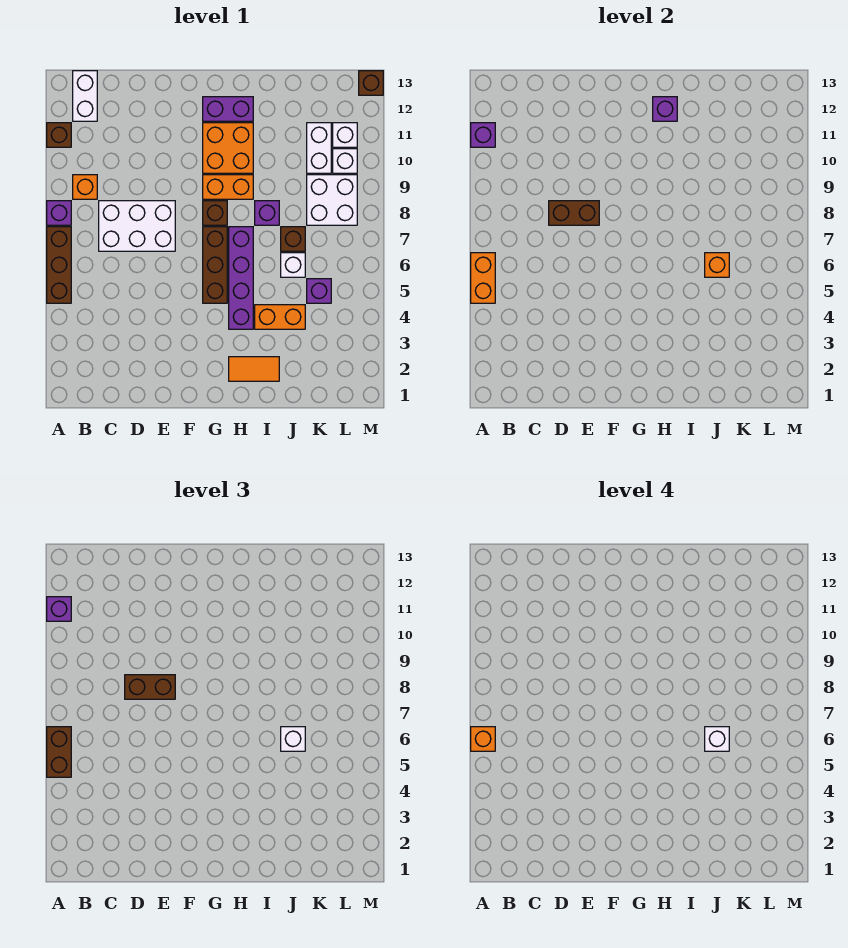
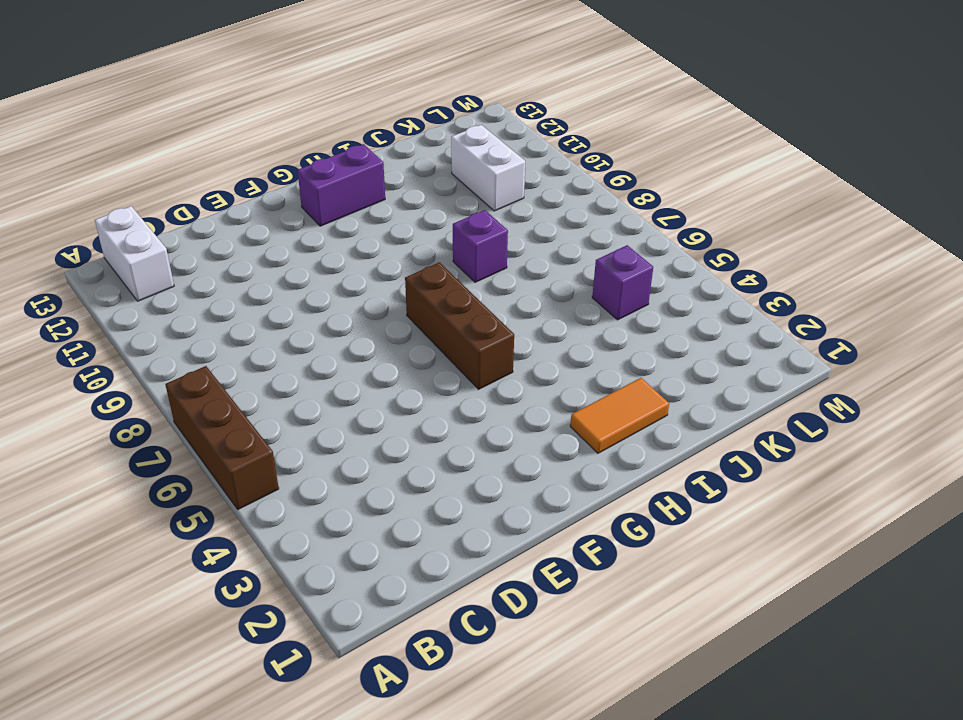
none -> purple brick A8 level 1
none -> brown brick A11 level 1
none -> orange brick B9 level 1
none -> white brick C7:E8 level 1

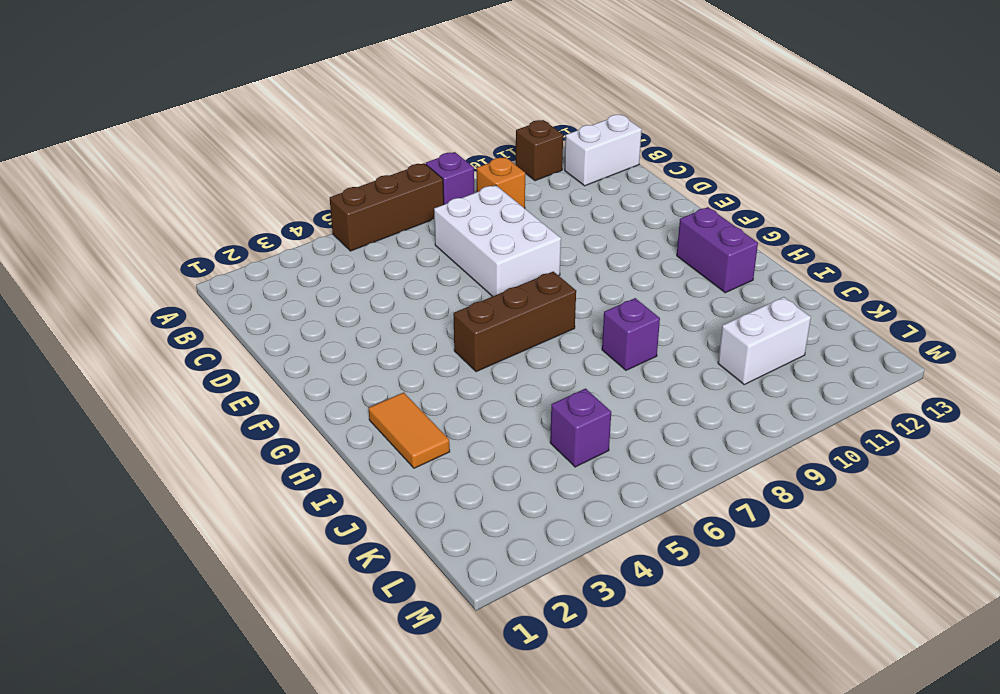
none -> brown brick G8 level 1
none -> orange brick G9:H9 level 1
none -> orange brick G10:H11 level 1
none -> purple brick H4:H7 level 1

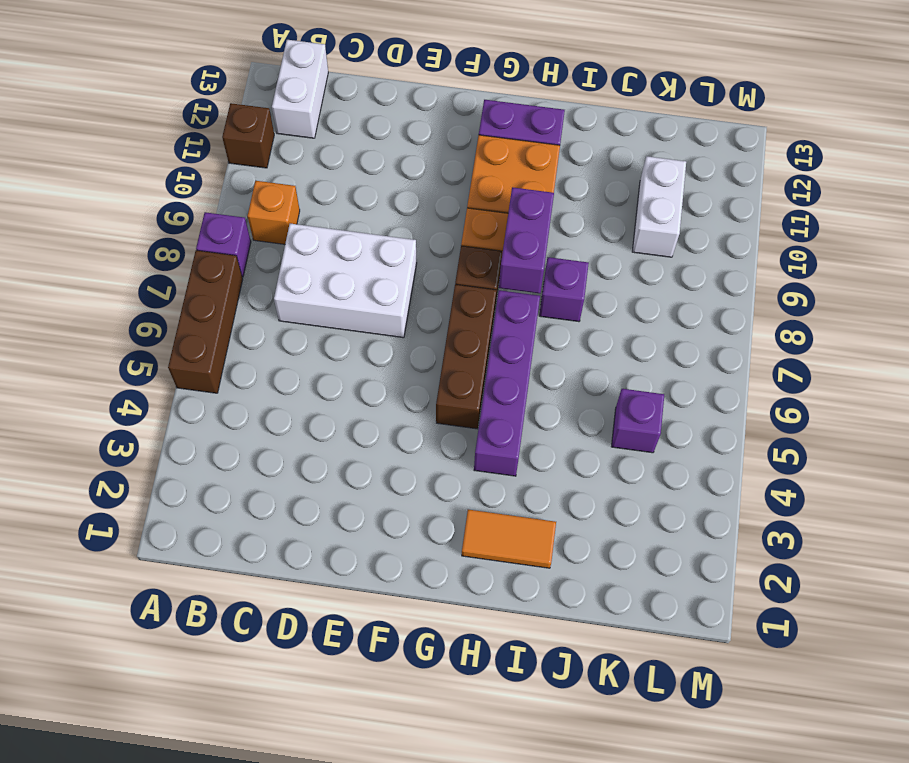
purple brick H8:H9 level 2 -> none
none -> orange brick I4:J4 level 1
none -> white brick J6 level 1
none -> brown brick J7 level 1
none -> white brick K8:L9 level 1

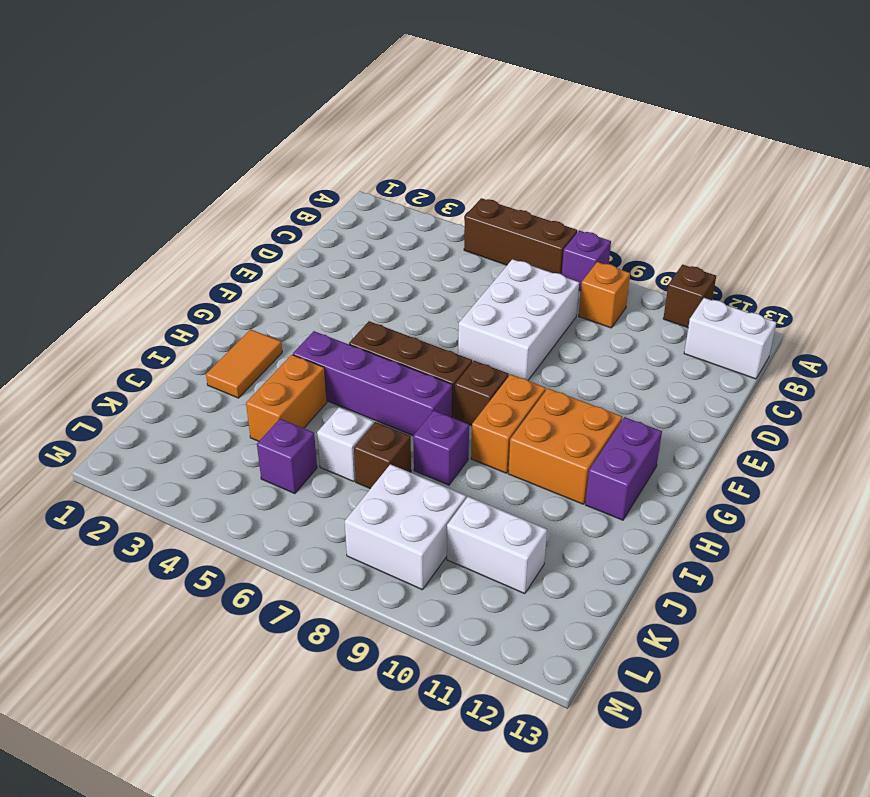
none -> white brick L10 level 1
none -> white brick L11 level 1
none -> brown brick M13 level 1
none -> orange brick A5:A6 level 2

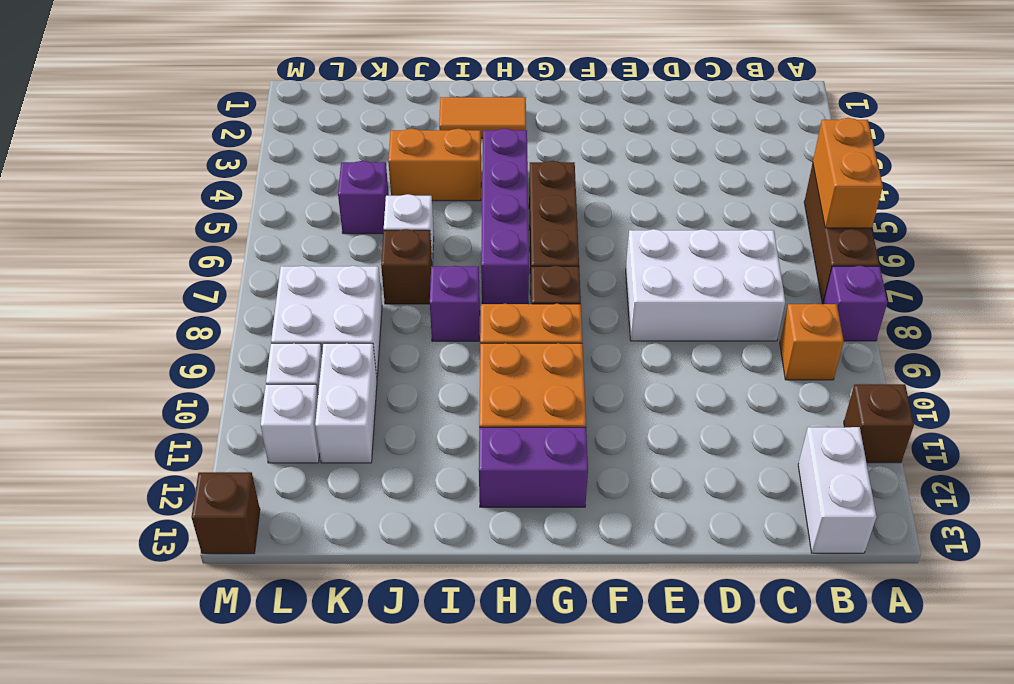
none -> purple brick A11 level 2
none -> brown brick D8:E8 level 2
none -> purple brick H12 level 2
none -> orange brick J6 level 2

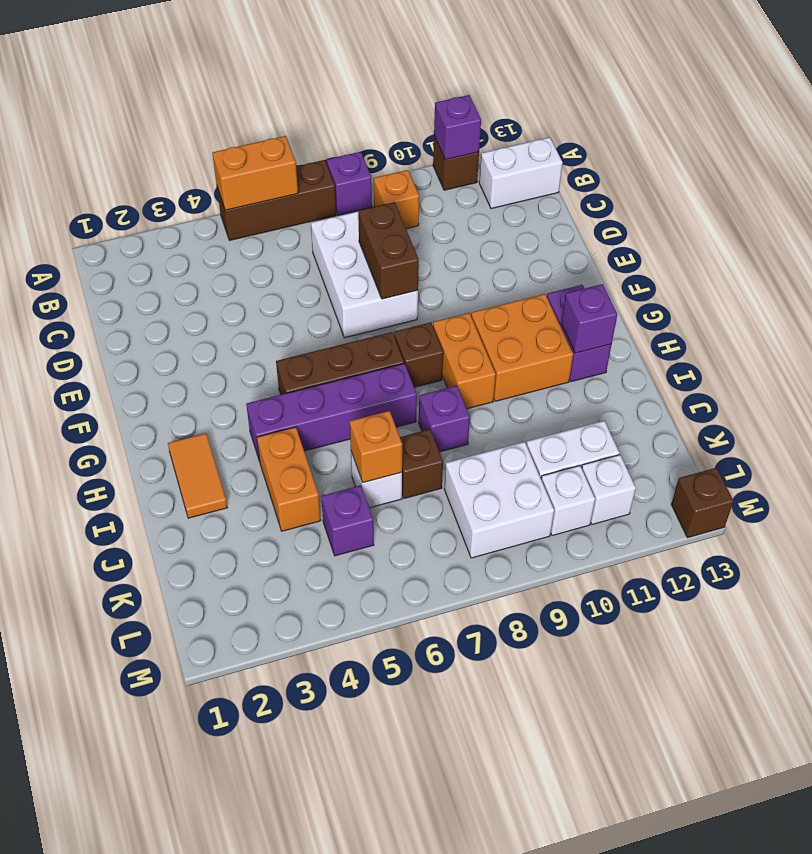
none -> brown brick A5:A6 level 3
none -> purple brick A11 level 3
none -> brown brick D8:E8 level 3
none -> white brick J6 level 3

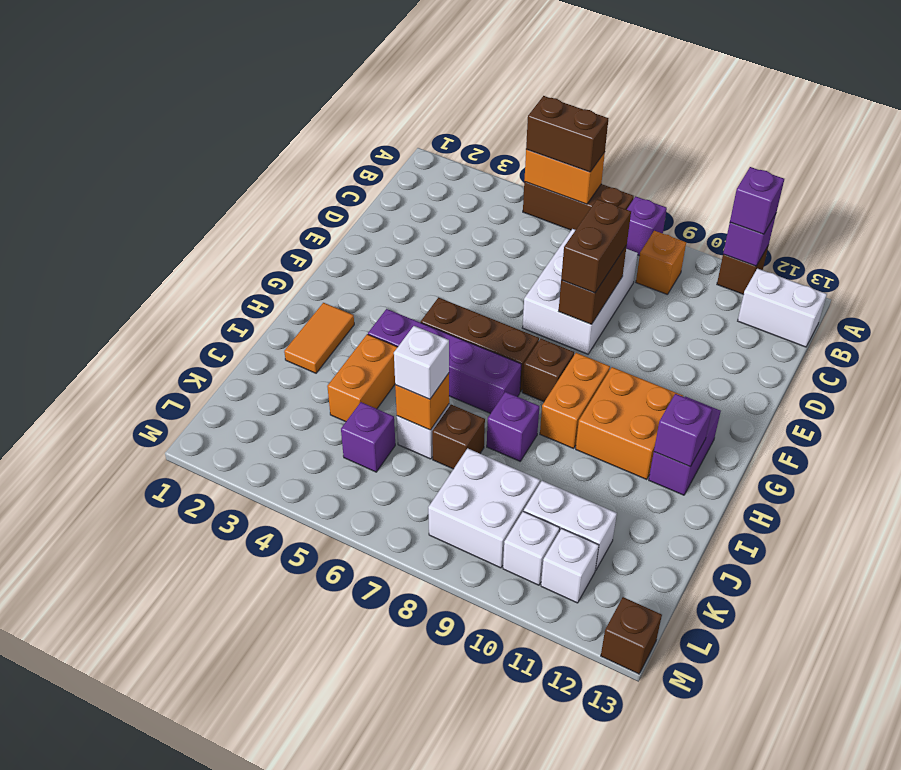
none -> orange brick A6 level 4
none -> white brick J6 level 4

